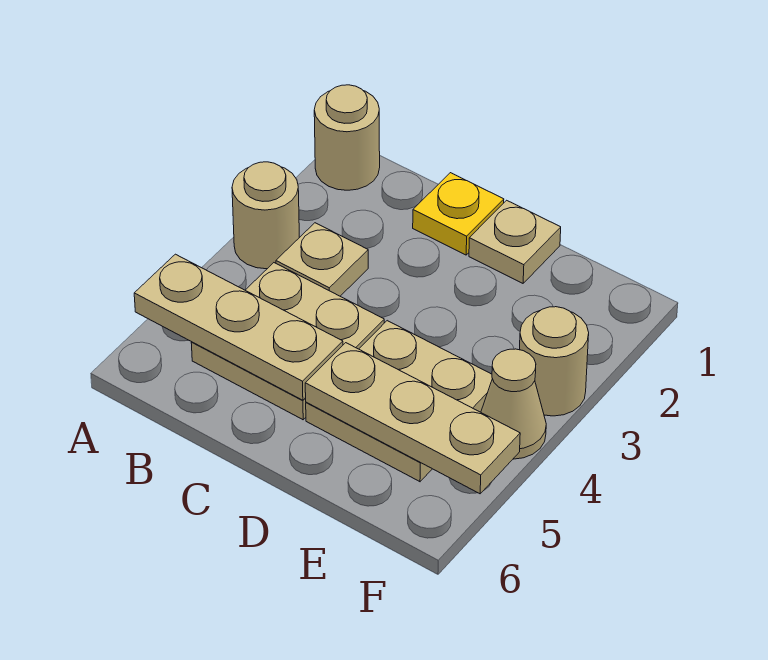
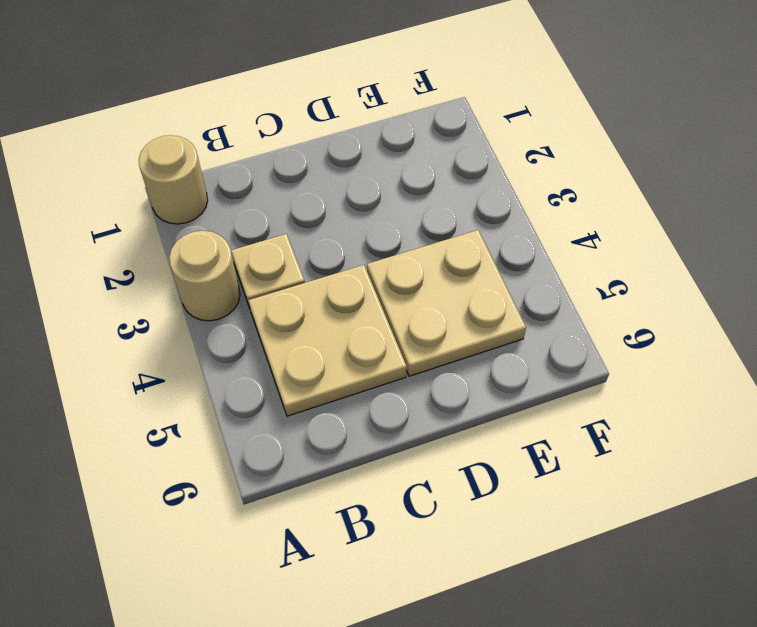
none -> yellow plate C1 level 1
none -> tan plate D1 level 1

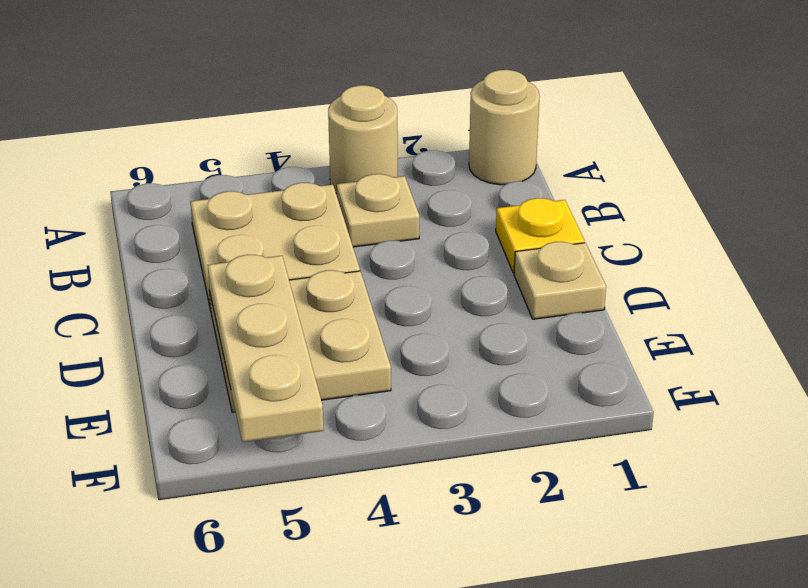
none -> tan round brick F3 level 1
none -> tan cone F4 level 1

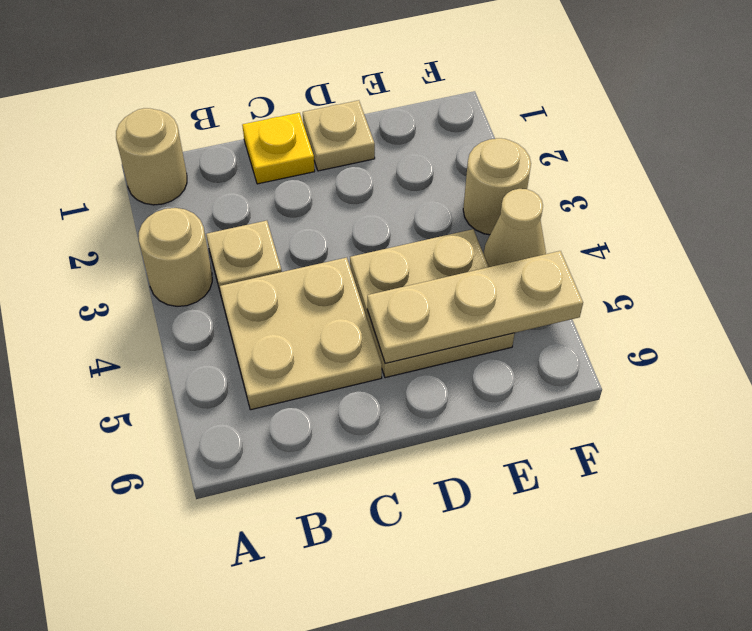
none -> tan plate A5:C5 level 2

